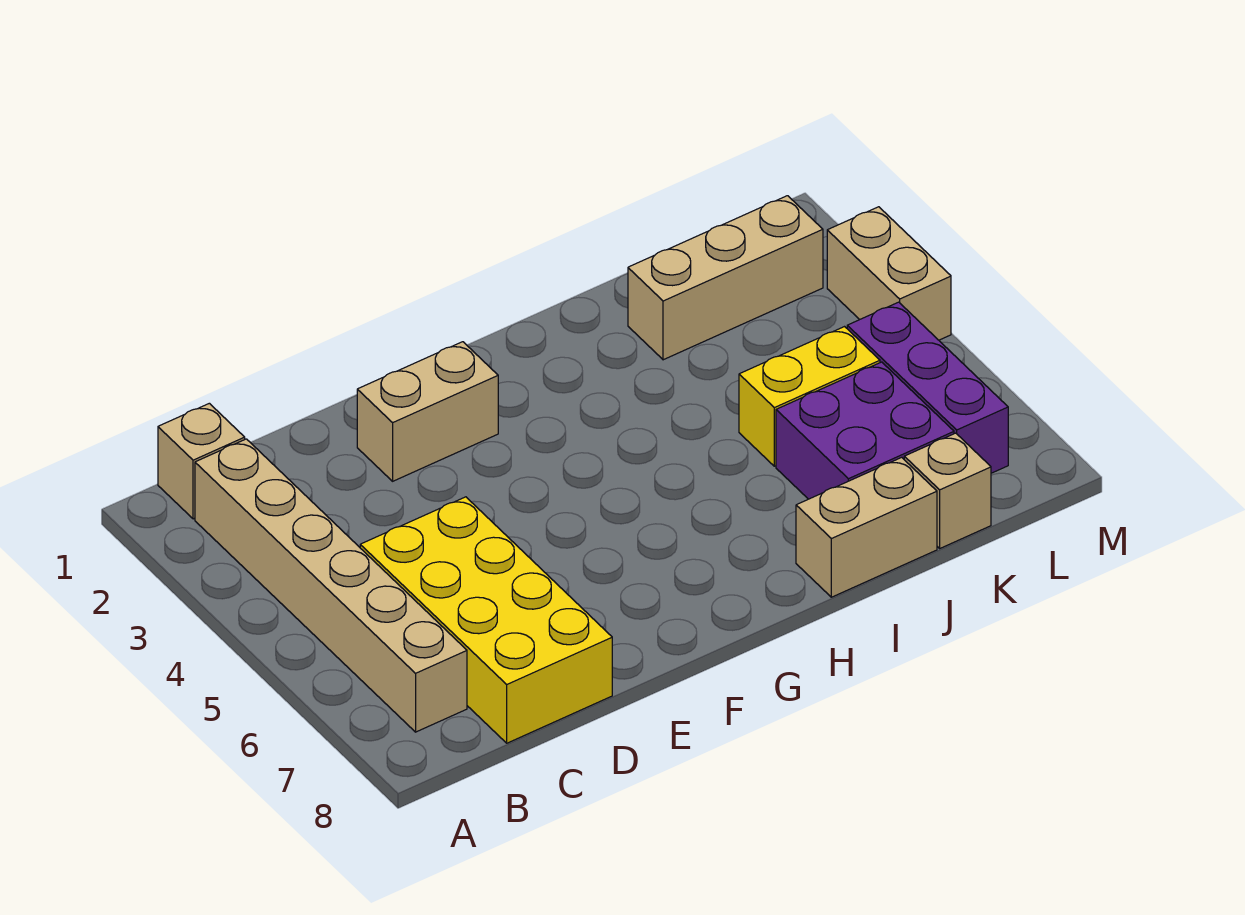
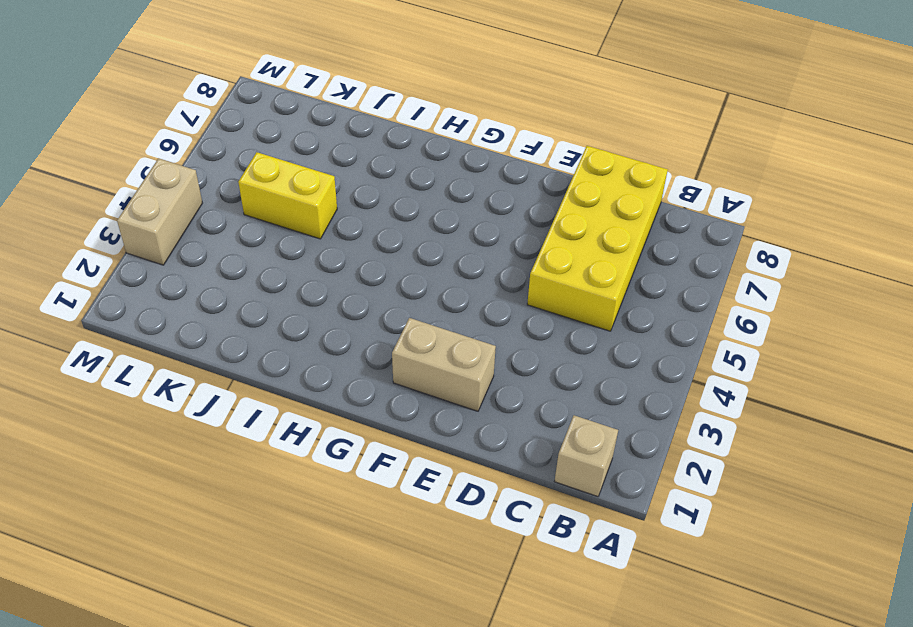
none -> tan brick B2:B7 level 1
none -> tan brick I8:J8 level 1

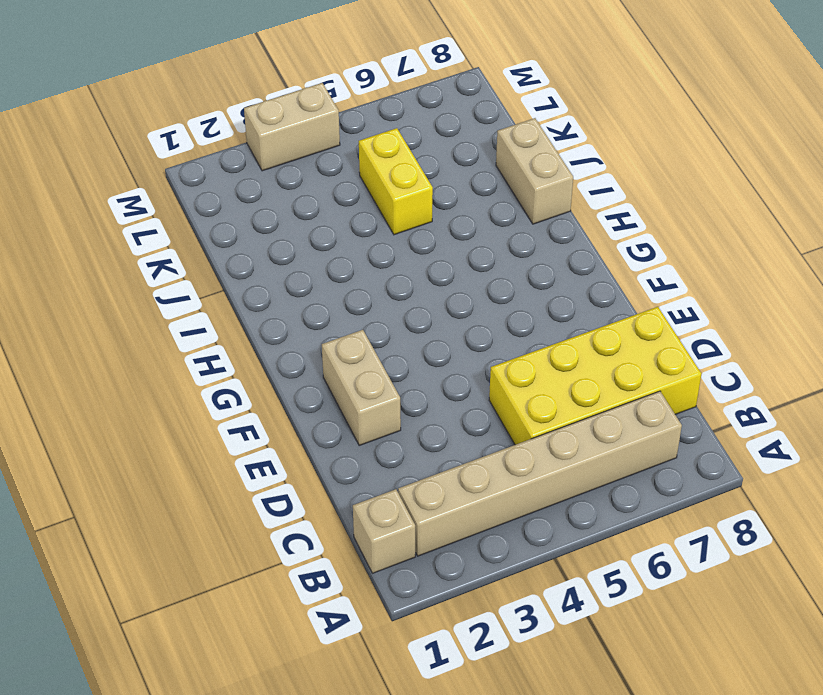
none -> tan brick J2:L2 level 1
none -> purple brick J6:K7 level 1

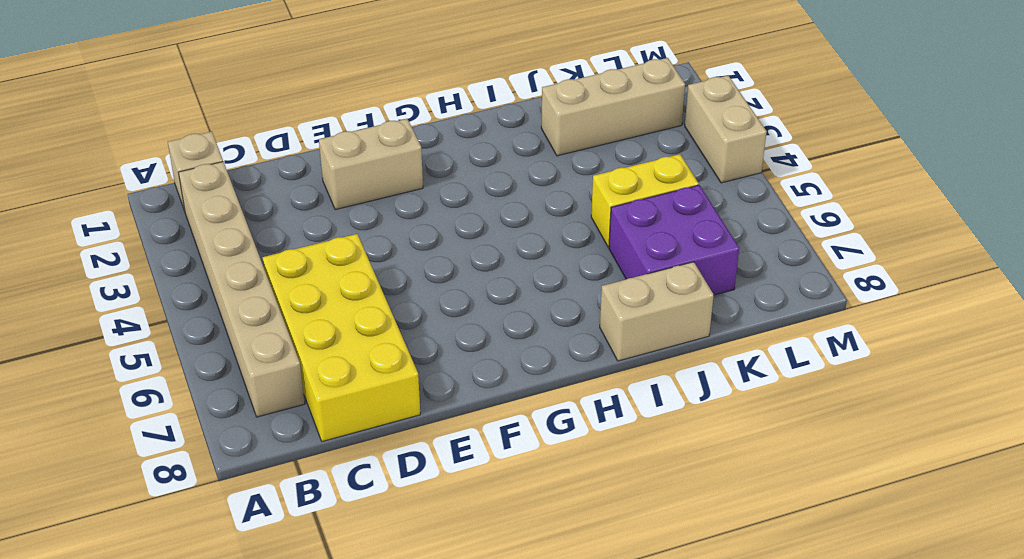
none -> tan brick K8 level 1
none -> purple brick L5:L7 level 1

